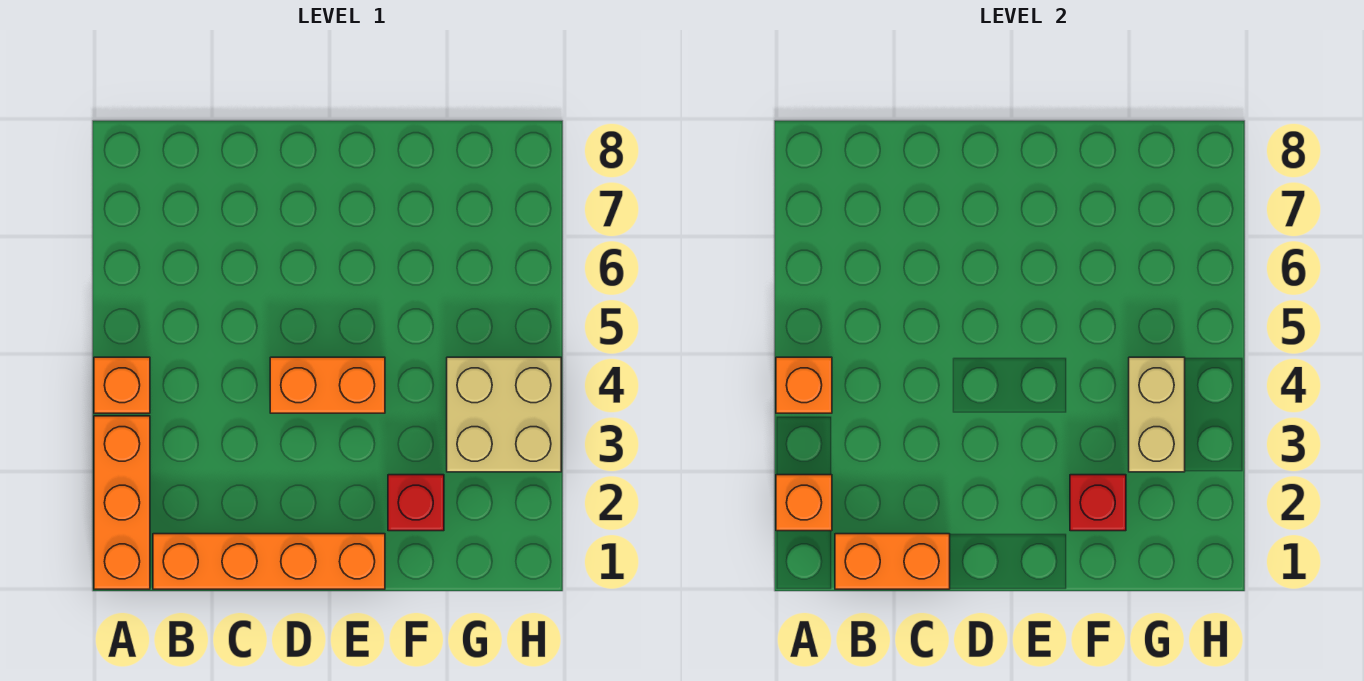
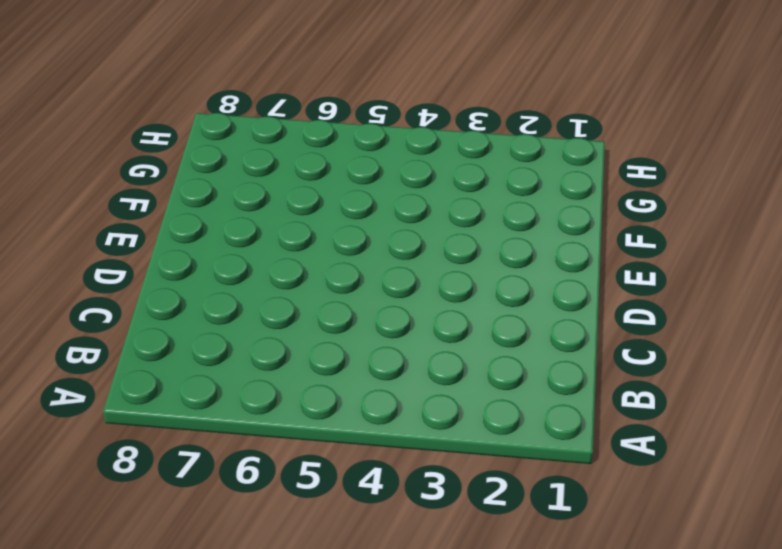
none -> orange brick A1:A3 level 1
none -> orange brick A4 level 1

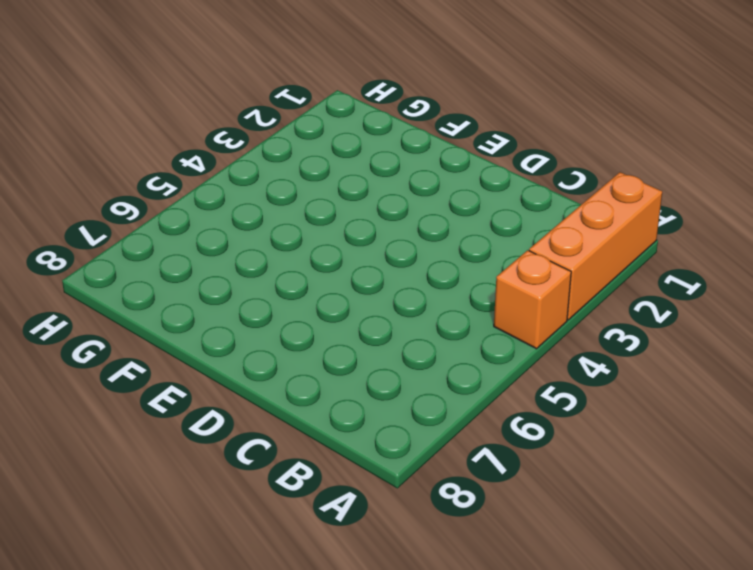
none -> orange brick B1:E1 level 1
none -> orange brick D4:E4 level 1

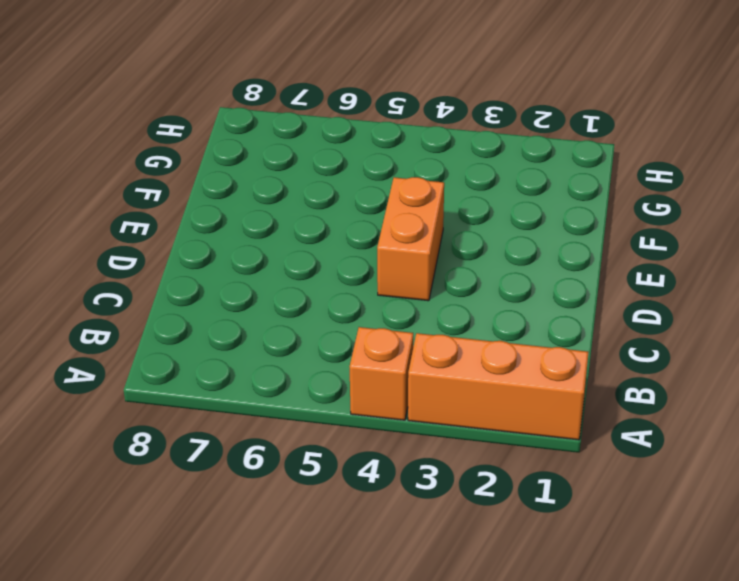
none -> orange brick B1:E1 level 1
none -> red brick F2 level 1

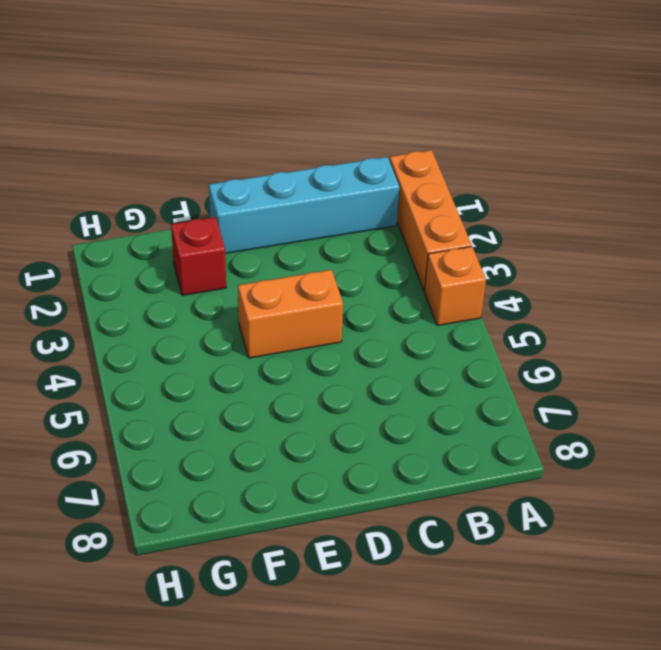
cyan brick B1:E1 level 1 -> orange brick B1:E1 level 1
none -> tan brick G3:H4 level 1
none -> orange brick A2 level 2

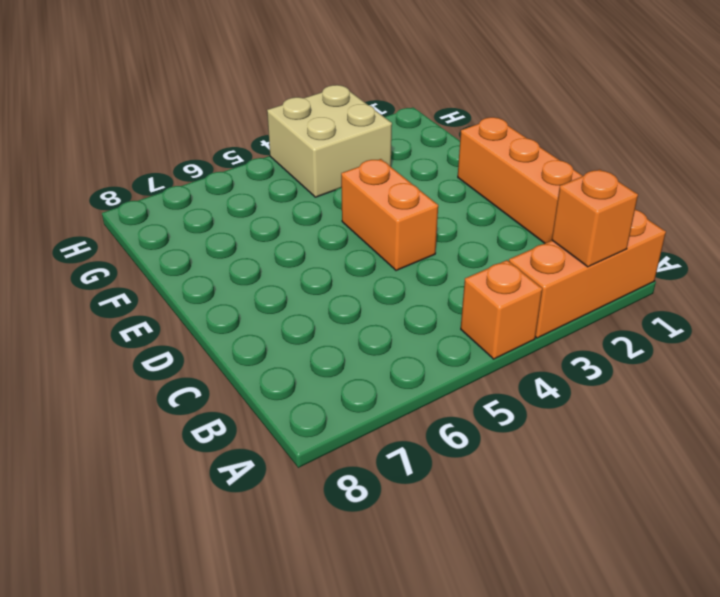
none -> red brick F2 level 1
none -> orange brick A4 level 2

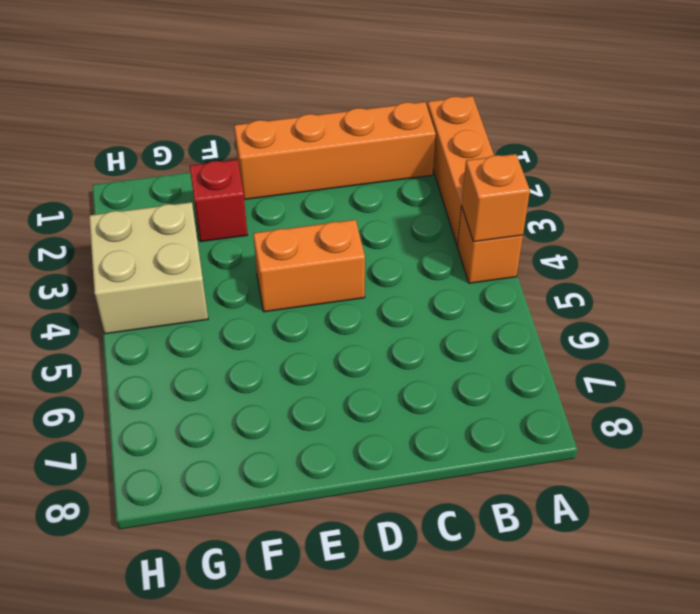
none -> orange brick A2 level 2
none -> orange brick B1:C1 level 2

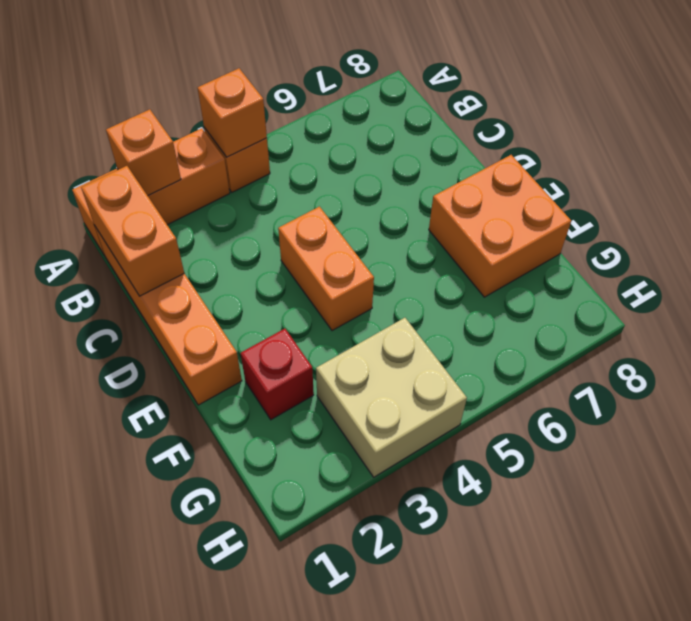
orange brick E7:F8 level 1 -> none
none -> red brick F2 level 2
none -> tan brick G3:G4 level 2

